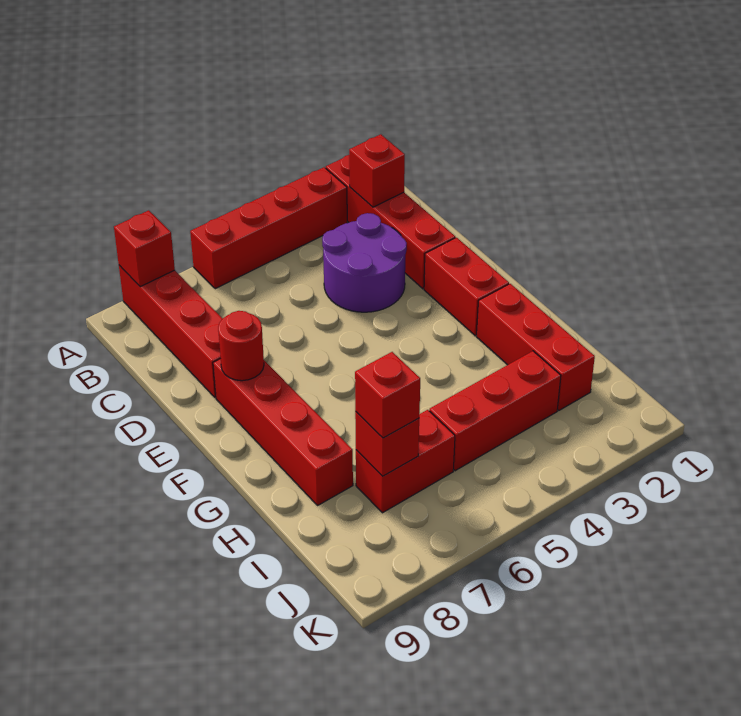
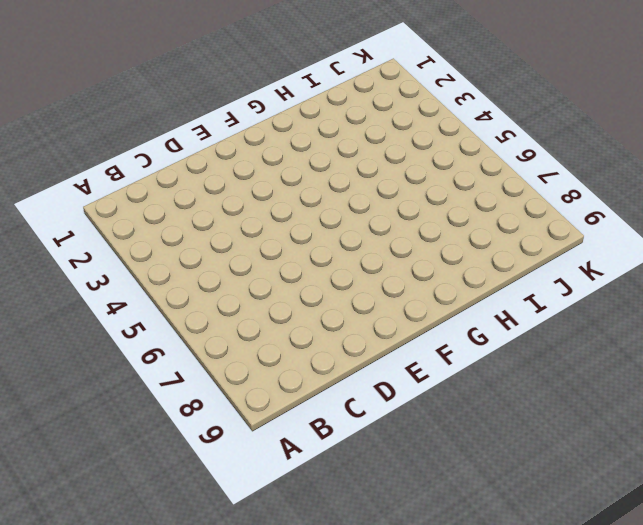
none -> red brick A2:D2 level 1
none -> red brick A3:A6 level 1
none -> red brick A8:D8 level 1

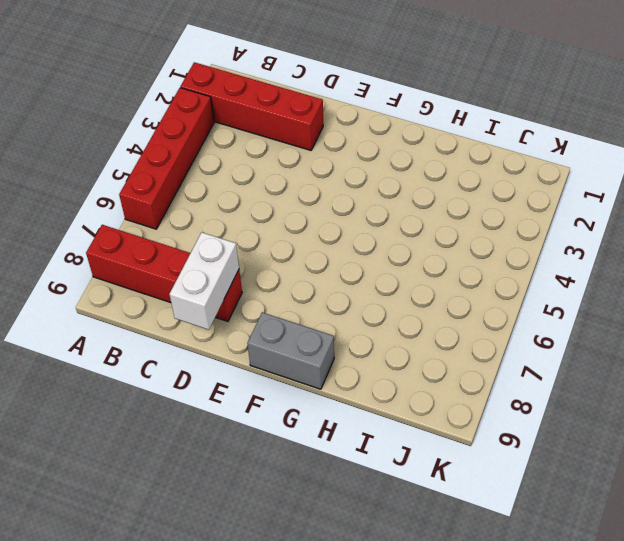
white brick D8:D9 level 2 -> none
grey brick F9:G9 level 1 -> none
none -> purple round brick C3:D4 level 1
none -> red brick E2:F2 level 1
none -> red brick E8:H8 level 1

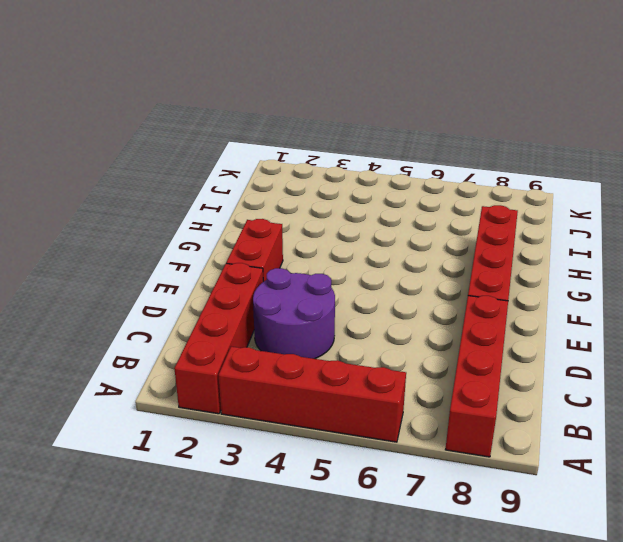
none -> red brick G2:I2 level 1
none -> red brick I3:I5 level 1
none -> red brick I6:I7 level 1

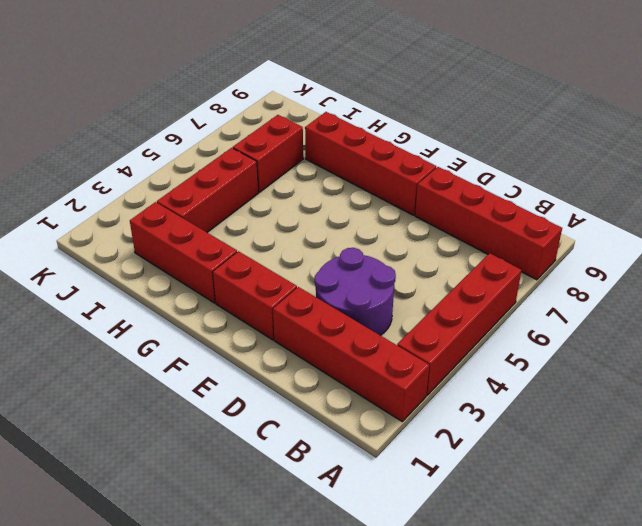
none -> red brick A8 level 2
none -> red brick B2 level 2
none -> red round brick E8 level 2

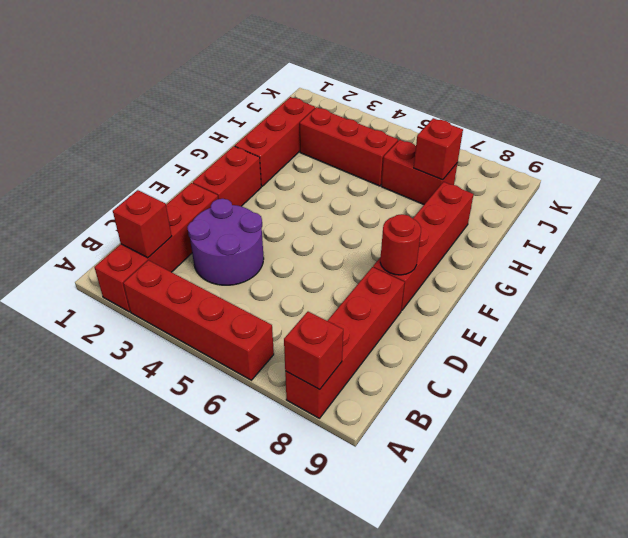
none -> red brick I7 level 3

